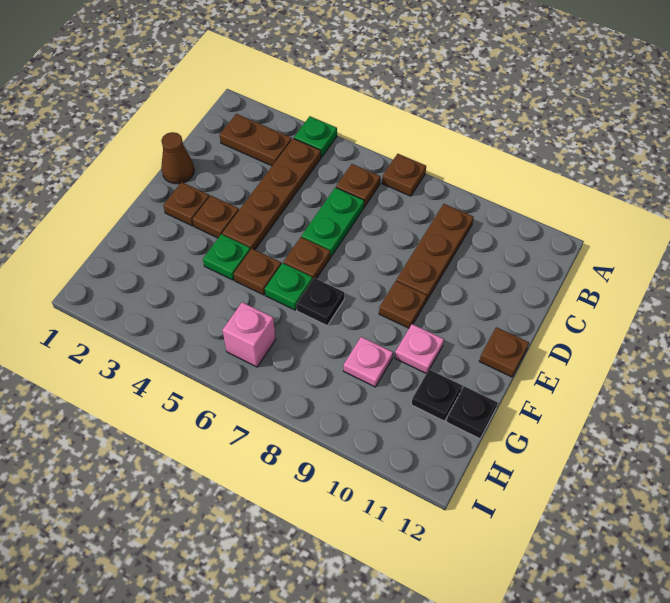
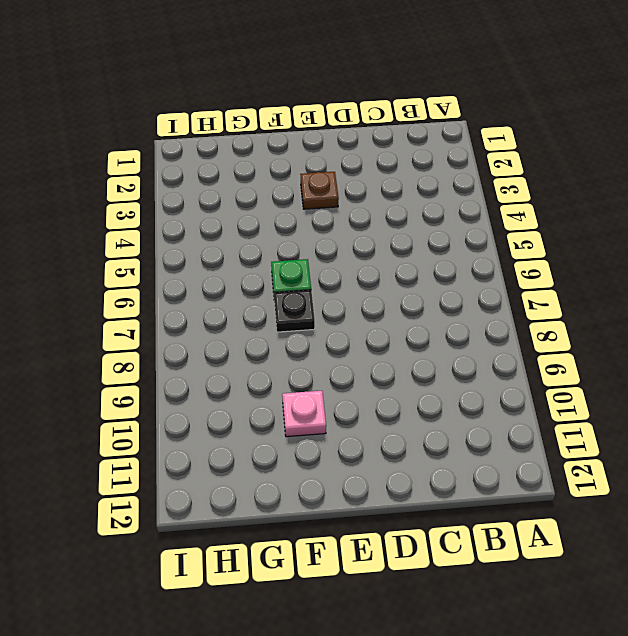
none -> green plate A4 level 1
none -> brown plate A7 level 1
none -> brown plate B2:B3 level 1

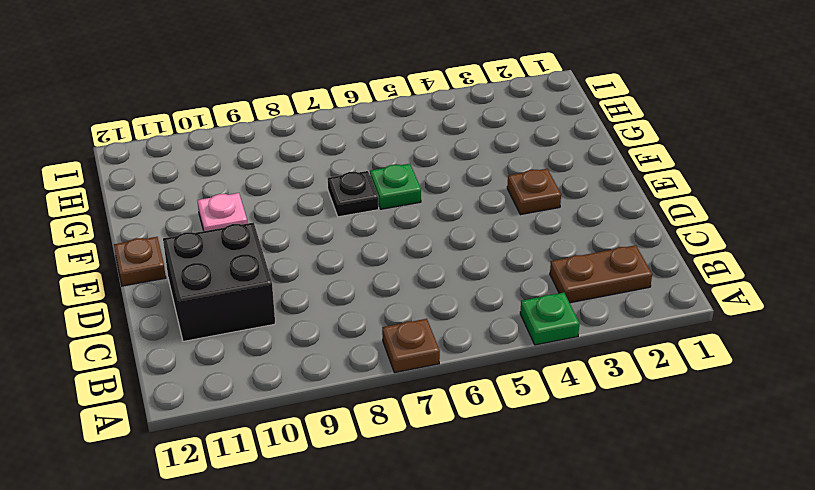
black brick C10:D11 level 1 -> none
none -> brown plate B4:E4 level 1
none -> brown plate B6 level 1
none -> brown plate B9:D9 level 1

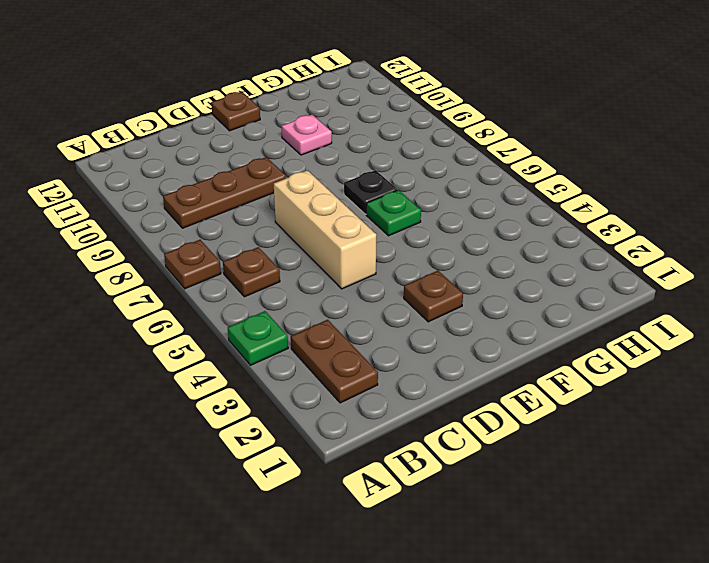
tan brick D5:D7 level 1 -> green plate C6:D6 level 1
none -> brown plate B4:E4 level 1
none -> brown cone D1 level 1
none -> brown plate E2 level 1

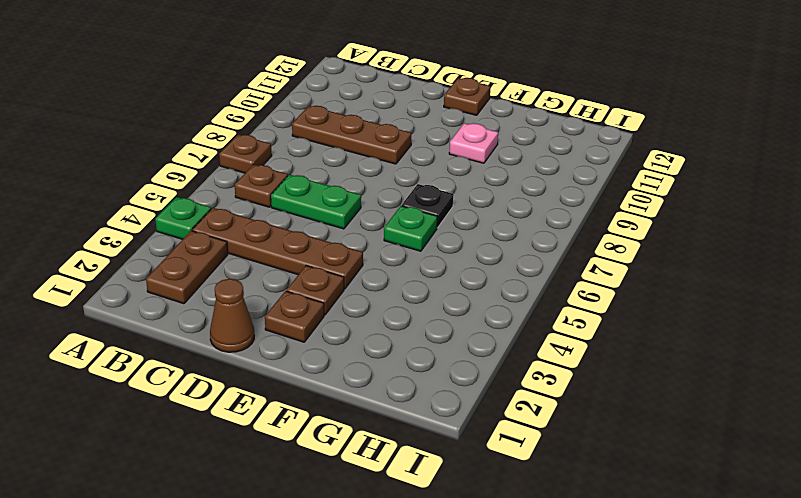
none -> brown plate E6 level 1
none -> brown plate E9 level 1
none -> green plate F4 level 1

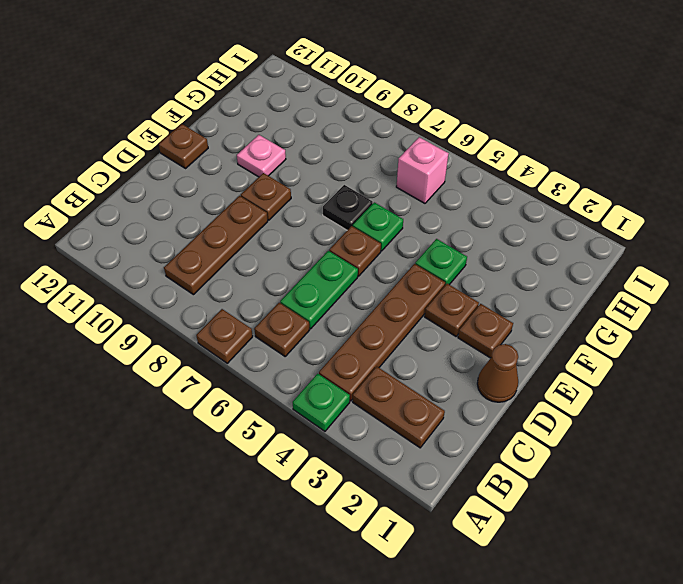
none -> brown plate F5 level 1
none -> pink plate G9 level 1
none -> black plate G11 level 1

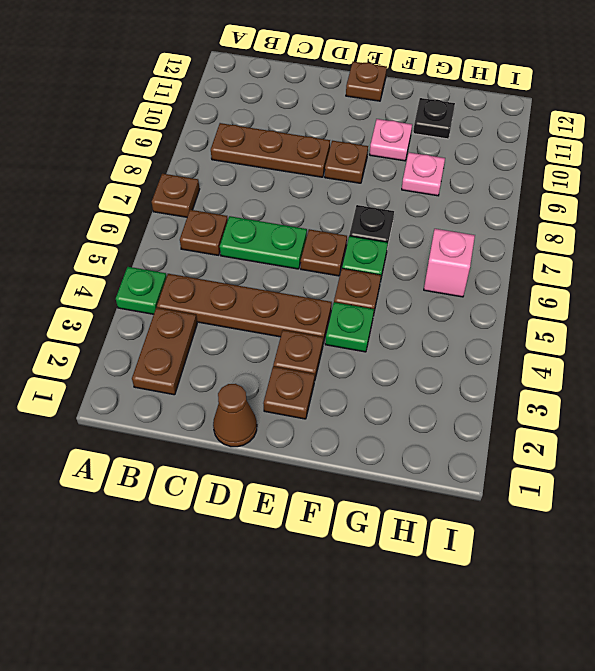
none -> black plate G12 level 1

